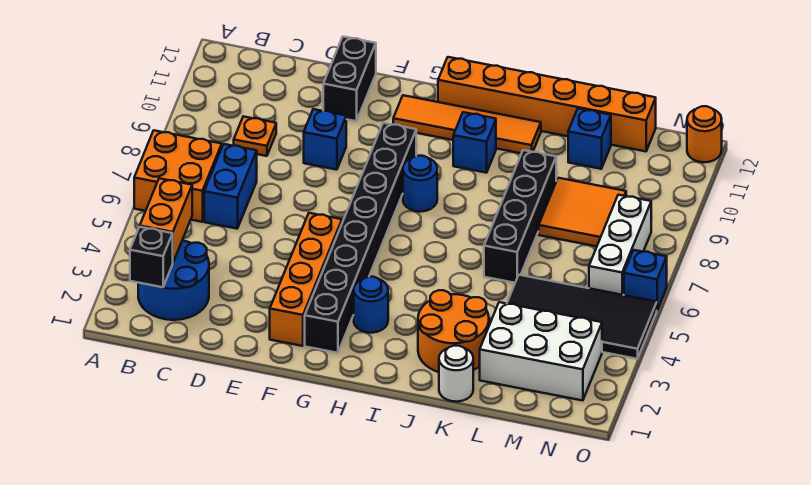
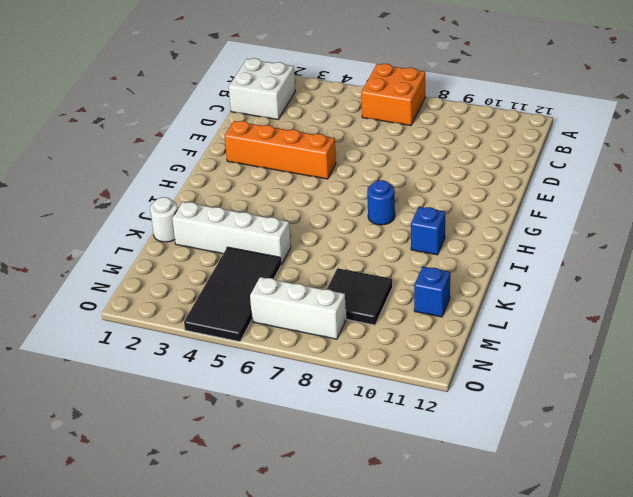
white brick B1:C2 level 1 -> blue round brick B2:C3 level 1
white brick K2:K5 level 1 -> orange round brick J2:K3 level 1
black tile L8:M9 level 1 -> orange tile L8:M9 level 1
none -> blue brick C6:C7 level 1
none -> orange plate C9 level 1
none -> blue brick E9 level 1

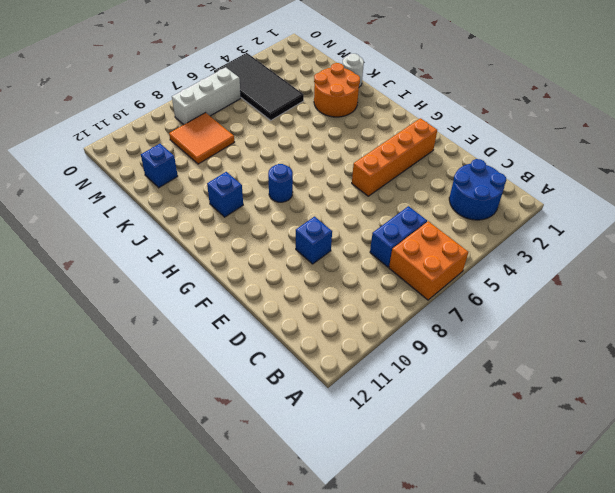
none -> orange plate C9 level 1
none -> black brick E11:E12 level 1
none -> black brick G2:G9 level 1

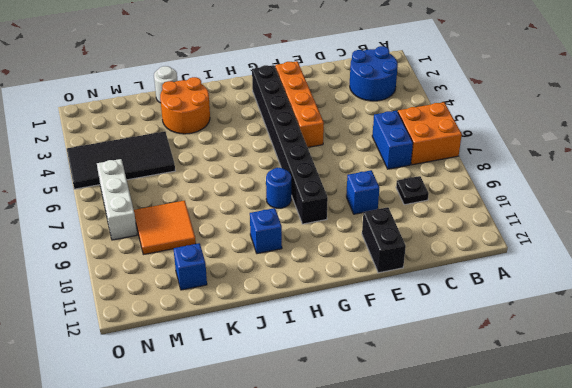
black plate C9 level 1 -> orange plate C9 level 1
none -> orange tile G11:J11 level 1
none -> blue round brick H3 level 1
none -> orange brick H12:M12 level 1

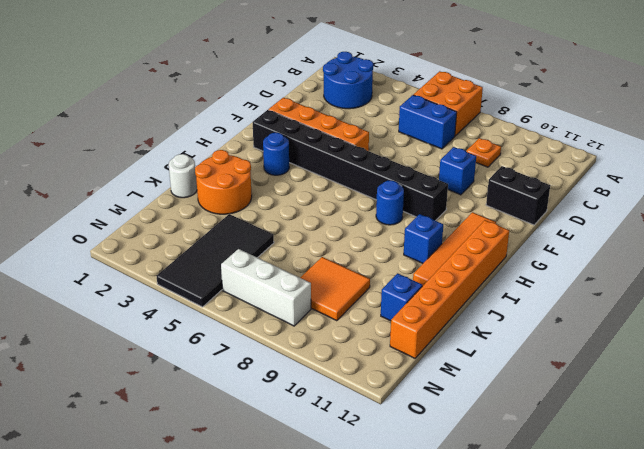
none -> black brick K6:K9 level 1
none -> white brick L2:N3 level 1
none -> blue brick O6 level 1

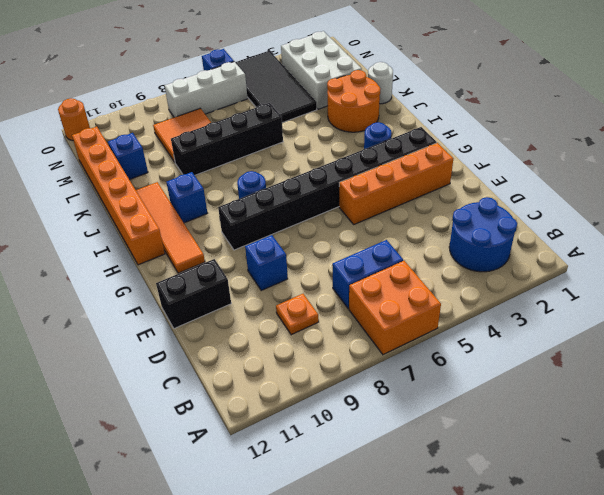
none -> black brick B2 level 2
none -> orange brick B3:B4 level 2

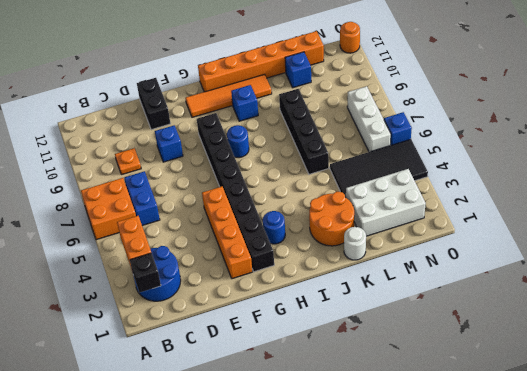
none -> orange tile L8:M9 level 1

